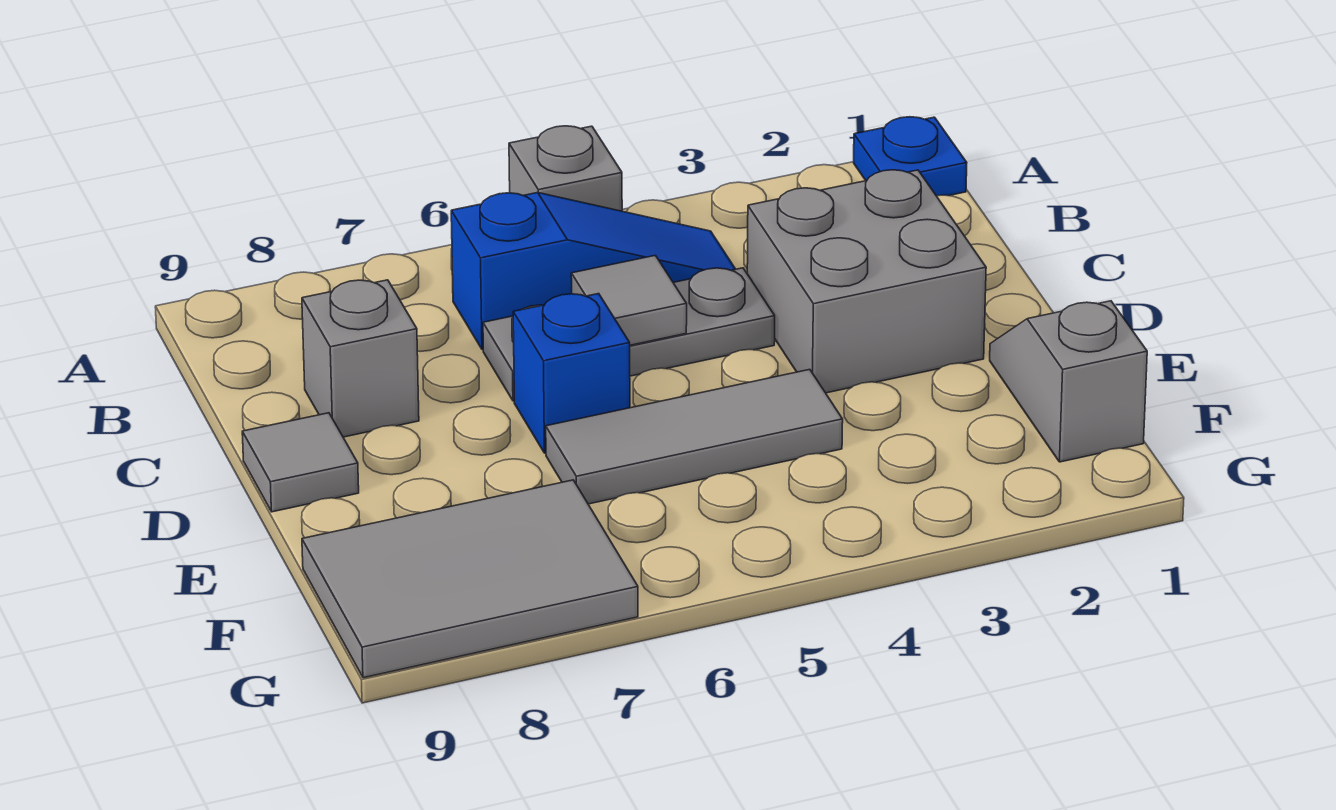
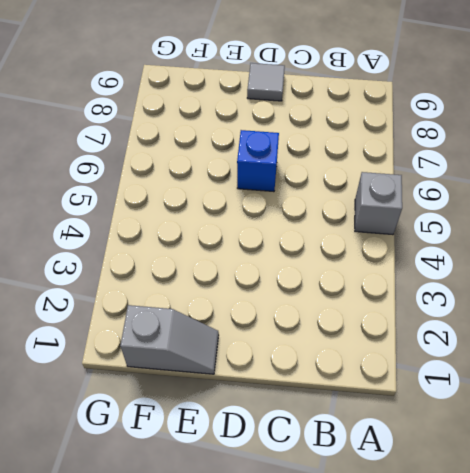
none -> blue plate A1 level 1
none -> blue slope B4:B6 level 1 top 6
none -> grey brick C2:D3 level 1

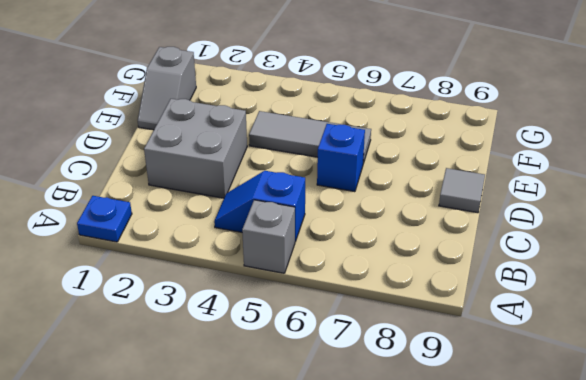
blue slope B4:B5 level 1 top 5 -> blue slope B4:B6 level 1 top 6
none -> grey plate C4:C6 level 1
none -> grey brick C8 level 1
none -> grey tile F7:G9 level 1

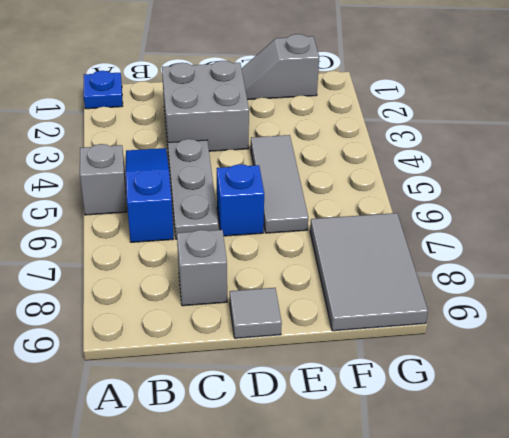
none -> grey tile C5 level 2

